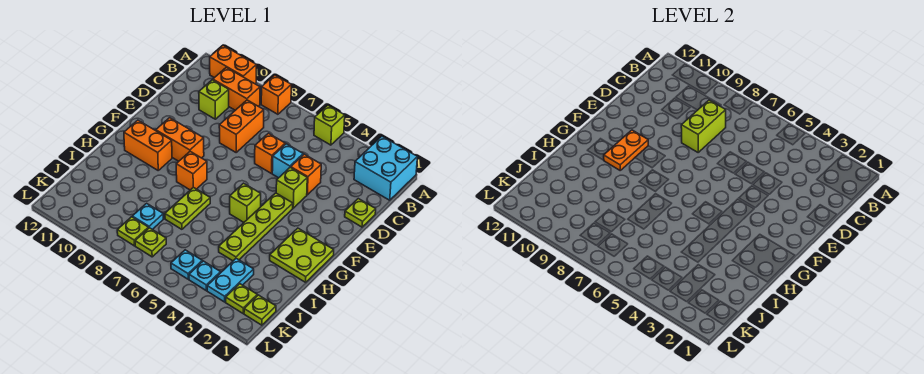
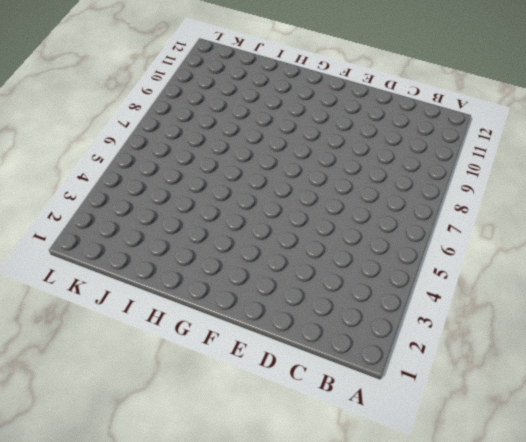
none -> cyan brick A1:B2 level 1
none -> lime brick A5 level 1
none -> orange brick A8 level 1

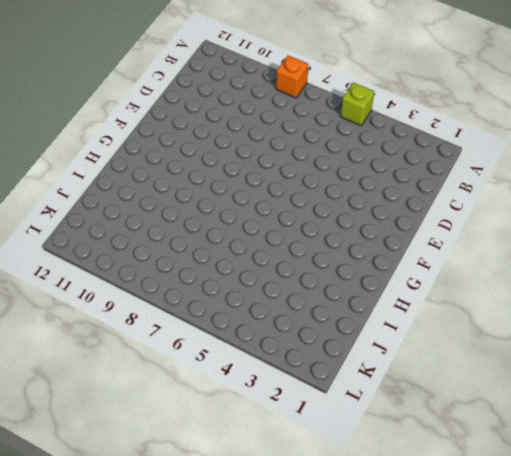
none -> cyan brick A1:B2 level 1
none -> orange brick A10:A11 level 1
none -> orange brick B9:B10 level 1

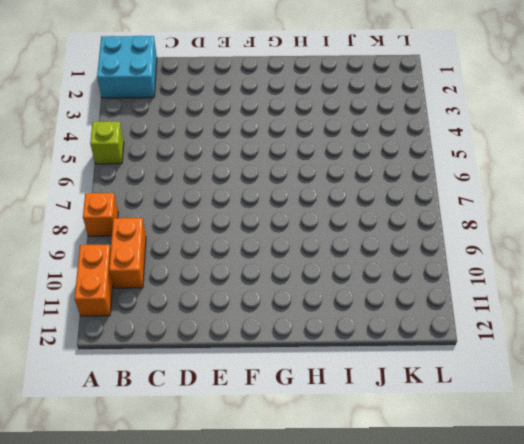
none -> orange brick C8:D8 level 1
none -> lime brick C10 level 1
none -> lime plate D1 level 1

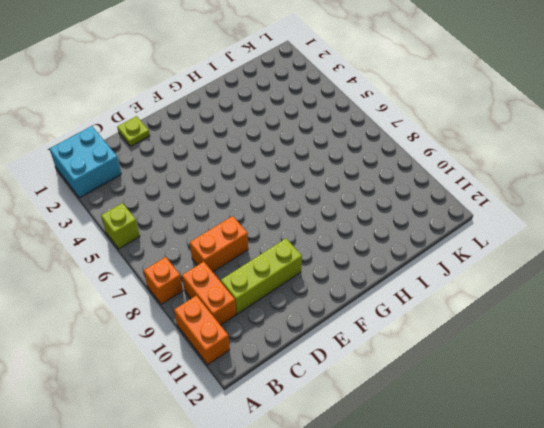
lime brick C10:E10 level 1 -> lime brick C10 level 1
none -> orange brick D4 level 1
none -> cyan brick D5 level 1
none -> orange brick D6 level 1

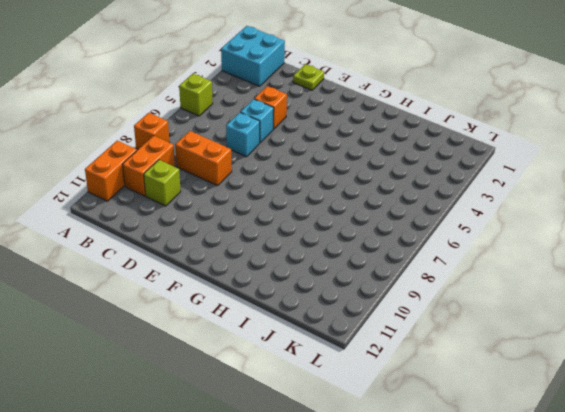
cyan brick D6 level 1 -> orange brick D6 level 1
none -> lime brick E4 level 1
none -> lime plate F4:I4 level 1
none -> orange brick F9:F10 level 1

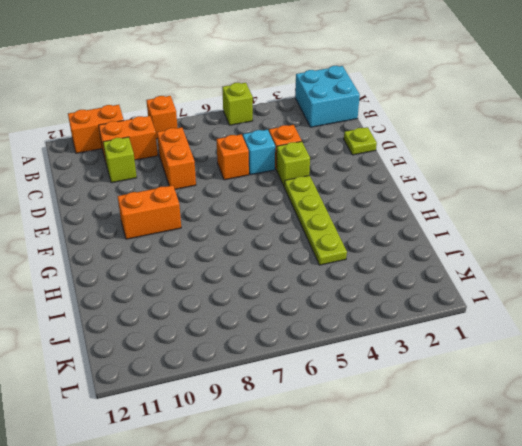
none -> lime plate G1:H2 level 1
none -> lime brick G5 level 1
none -> orange brick G8 level 1

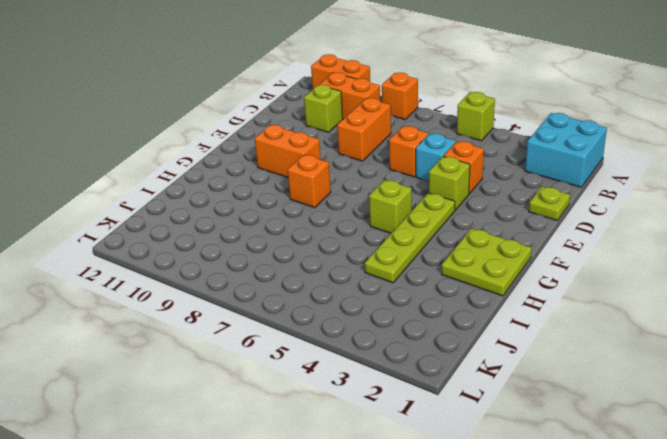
none -> orange brick G10:G11 level 1
none -> lime plate H7:I7 level 1
none -> cyan plate J3:K3 level 1

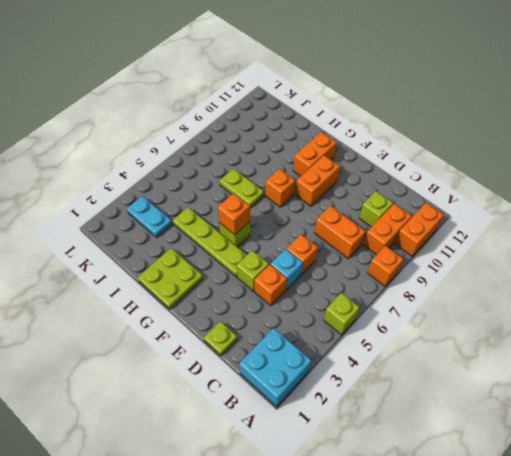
orange brick G5 level 2 -> none
none -> cyan plate J8 level 1
none -> lime plate K1 level 1
none -> lime plate K2 level 1

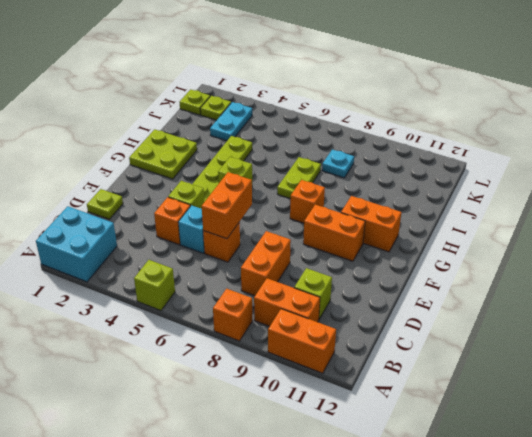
orange brick D6:E6 level 2 -> none
none -> cyan plate K4 level 1
none -> cyan plate K5 level 1
none -> lime plate K7 level 1

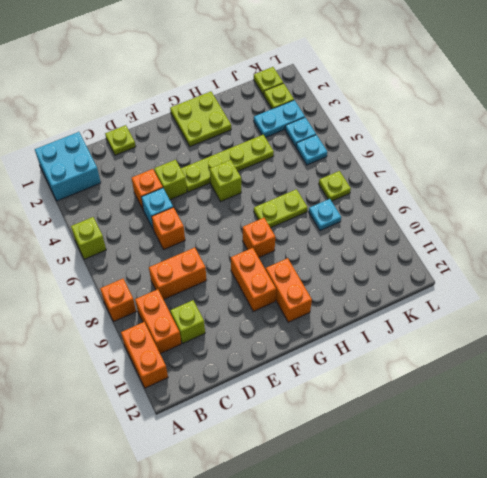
none -> lime plate K8 level 1
none -> lime brick C8:D8 level 2
none -> orange plate F10:G10 level 2

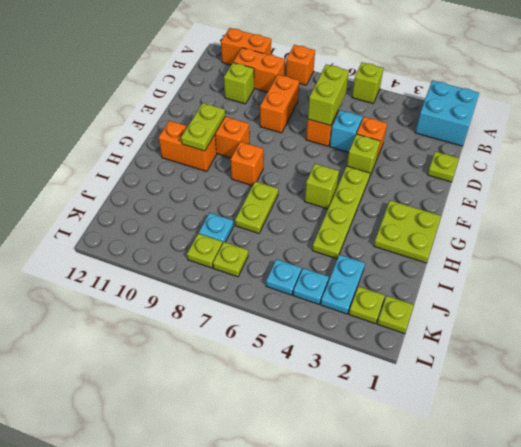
lime brick C6:D6 level 2 -> lime brick C8:D8 level 2
lime plate F10:G10 level 2 -> orange plate F10:G10 level 2

